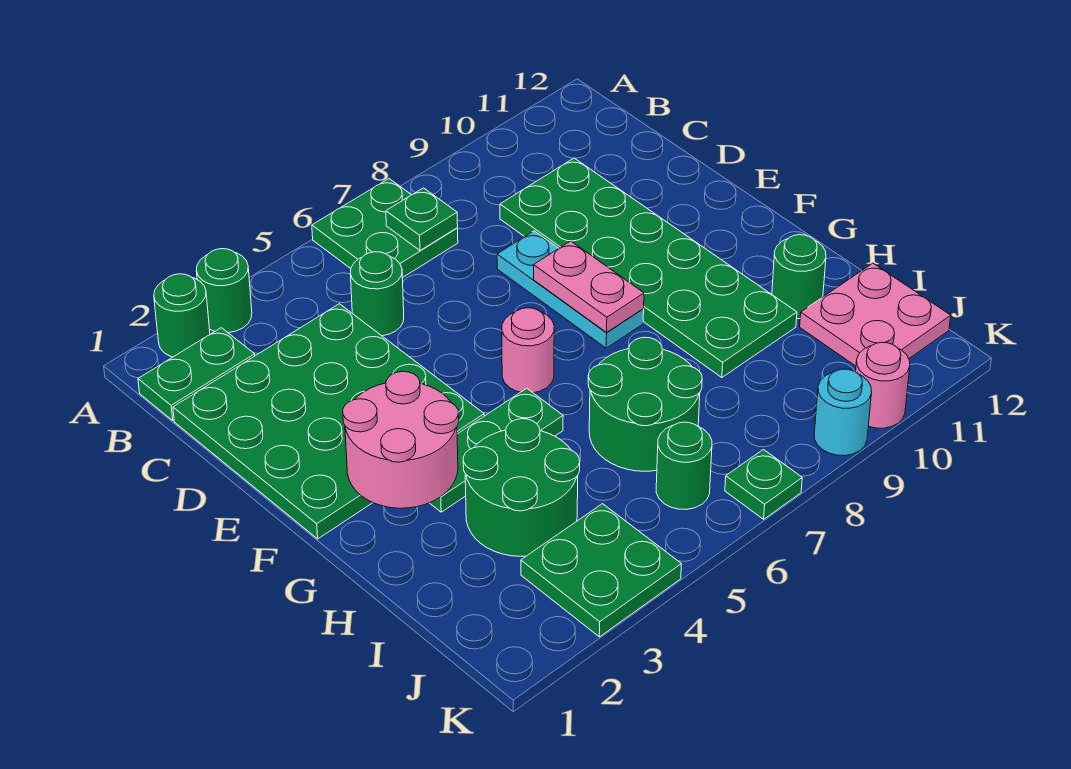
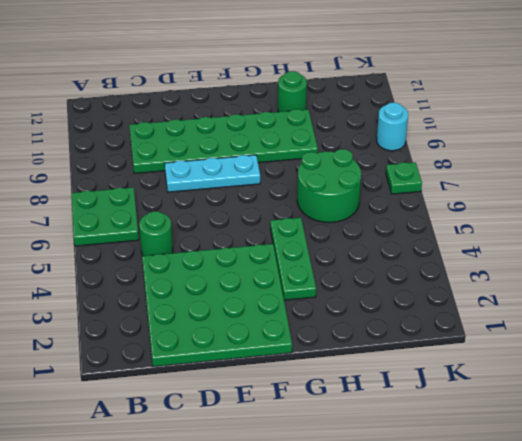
none -> green round brick A2 level 1
none -> green round brick A3 level 1
none -> green plate B1:B2 level 1

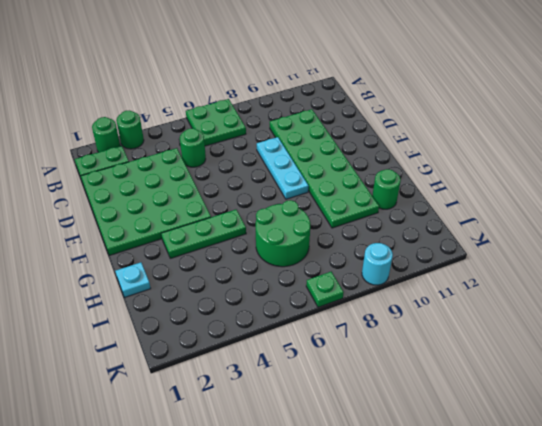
cyan plate H1 level 1 -> none
none -> pink round brick F6 level 1
none -> green round brick H3:I4 level 1
none -> pink plate I11:J12 level 1

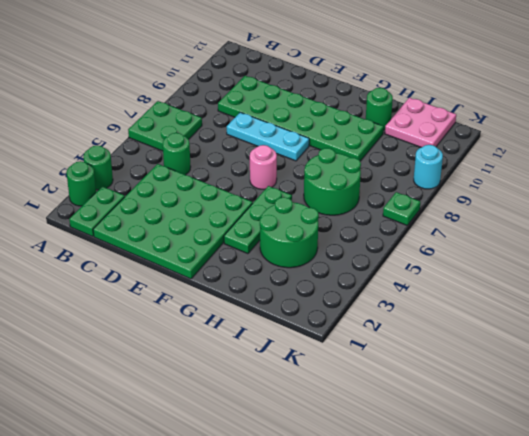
none -> green plate J3:K4 level 1
none -> green round brick J6 level 1
none -> pink round brick K10 level 1

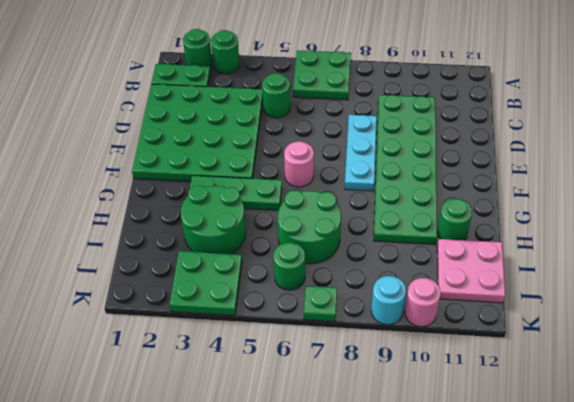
none -> green plate B7 level 2
none -> pink plate E8:F8 level 2
none -> pink round brick F2:G3 level 2

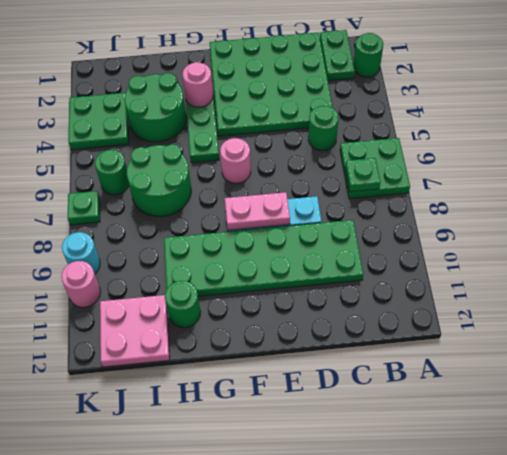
pink round brick G3 level 2 -> pink round brick F2:G3 level 2
none -> green round brick A3 level 1

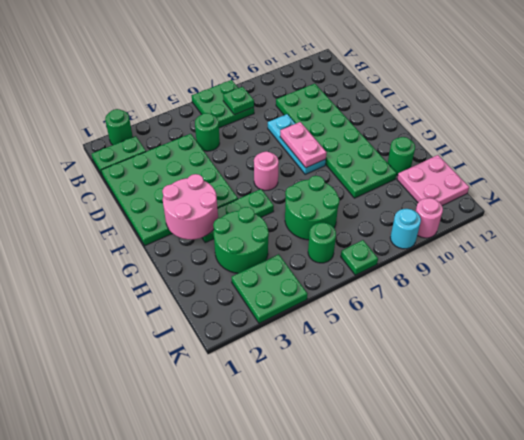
none -> green round brick A3 level 1

